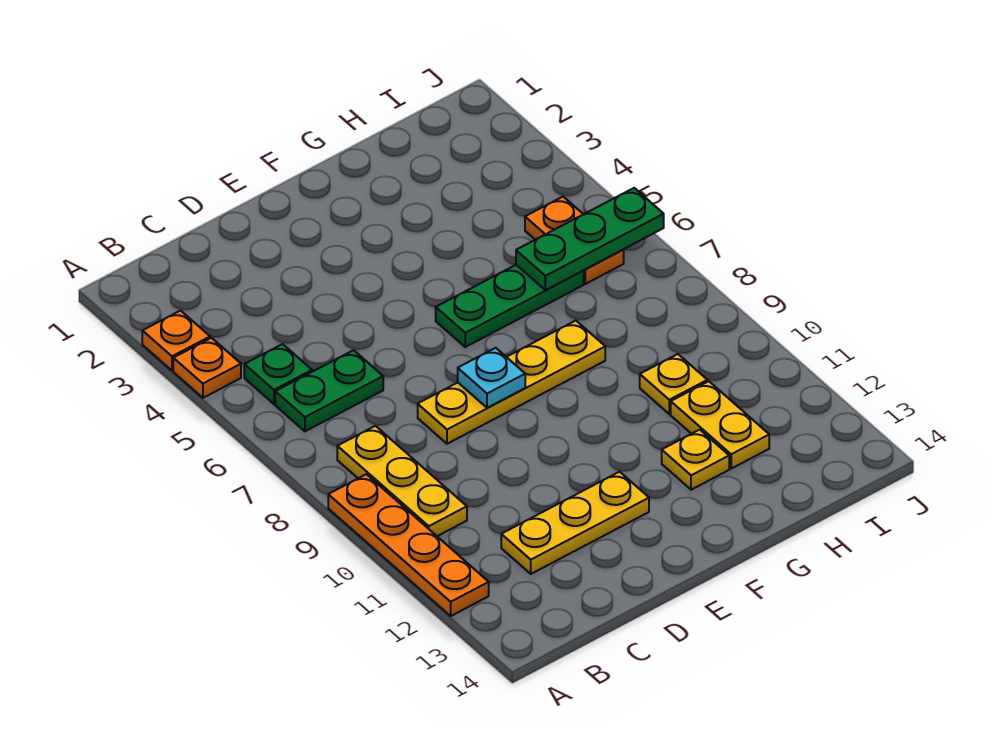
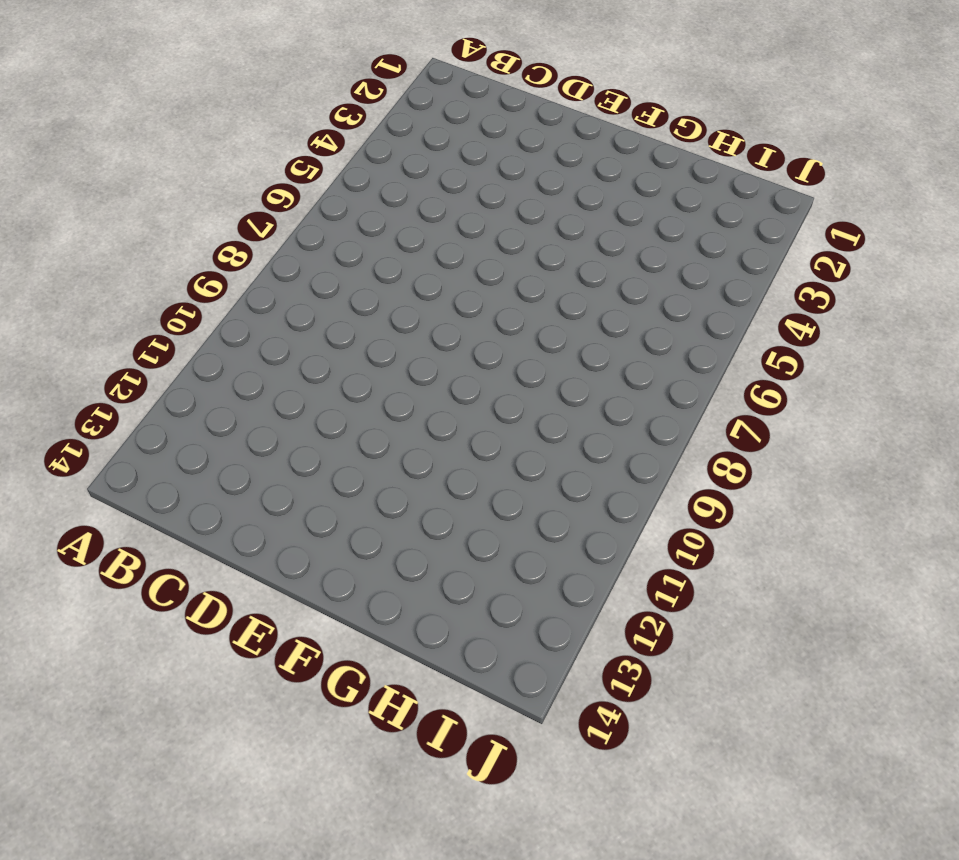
none -> orange plate A3 level 1
none -> orange plate A4 level 1
none -> orange plate A9:A12 level 1

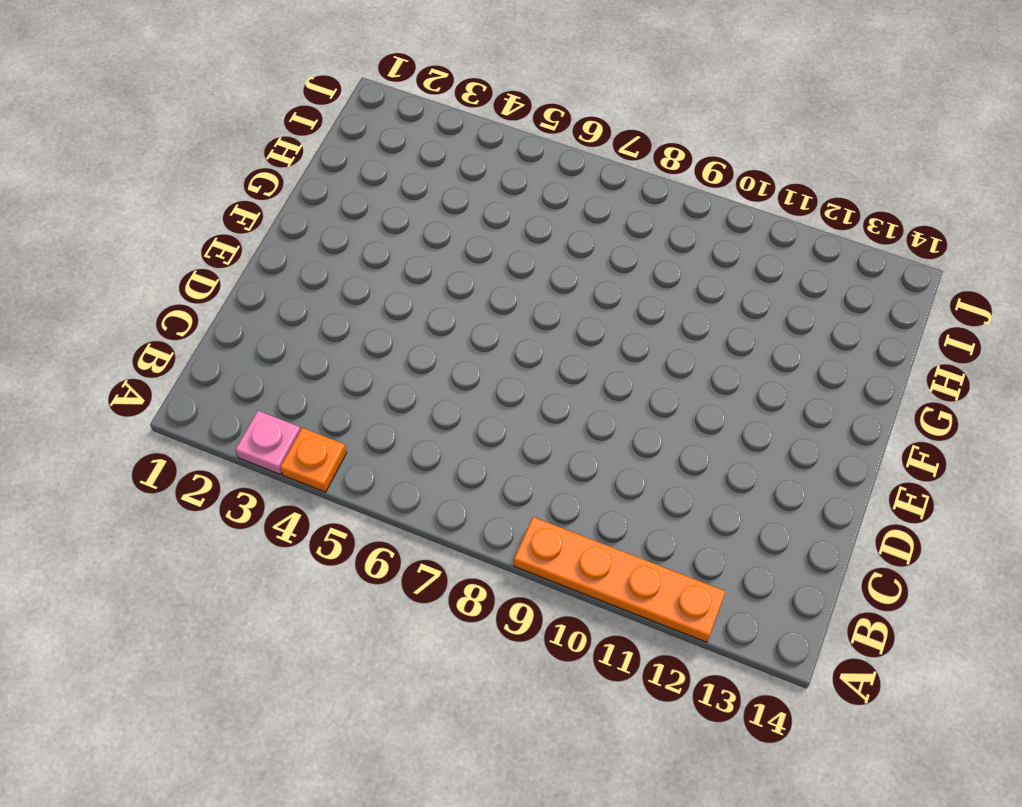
pink plate A3 level 1 -> orange plate A3 level 1
none -> green plate B5 level 1
none -> green plate B6:C6 level 1
none -> yellow plate B8:B10 level 1

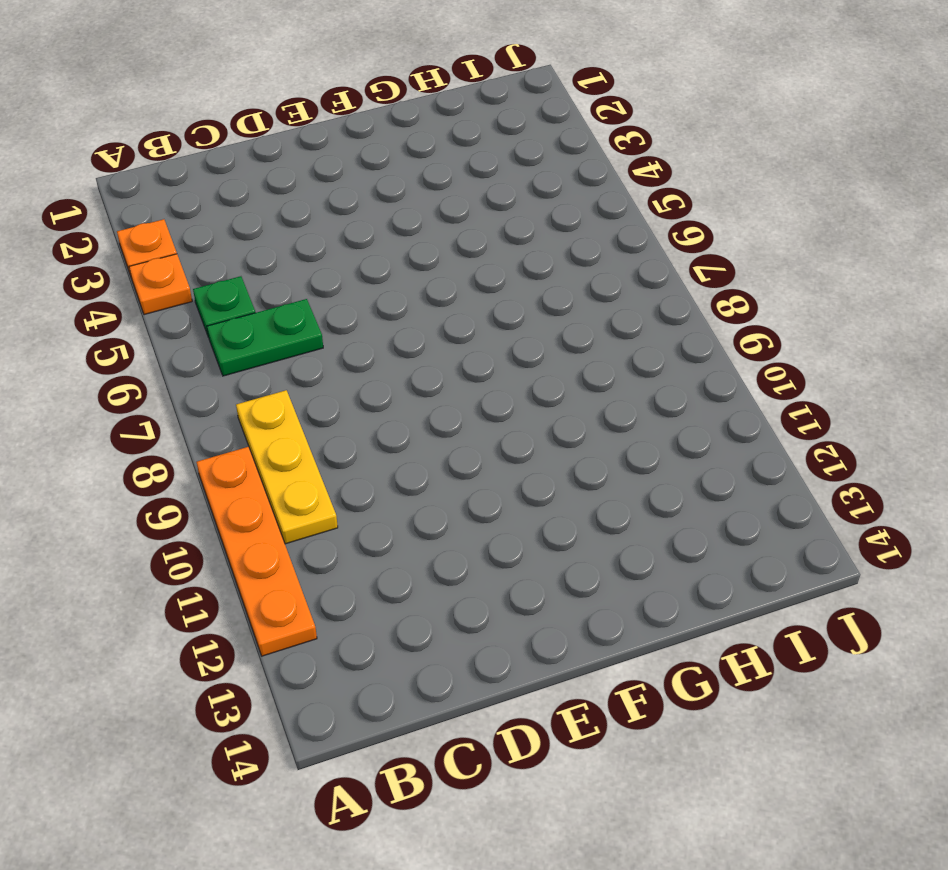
none -> yellow plate C12:E12 level 1
none -> yellow plate D8:G8 level 1
none -> green plate F6:H6 level 1

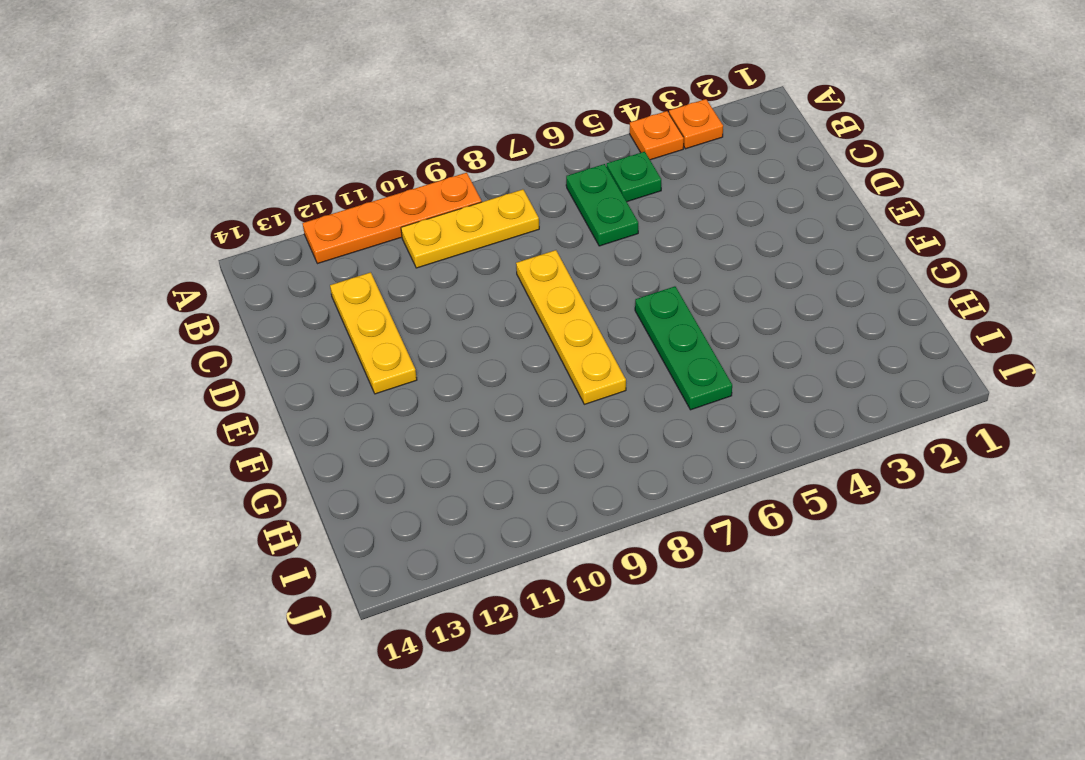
none -> yellow plate G12 level 1
none -> yellow plate H10 level 1
none -> yellow plate H11:H12 level 1

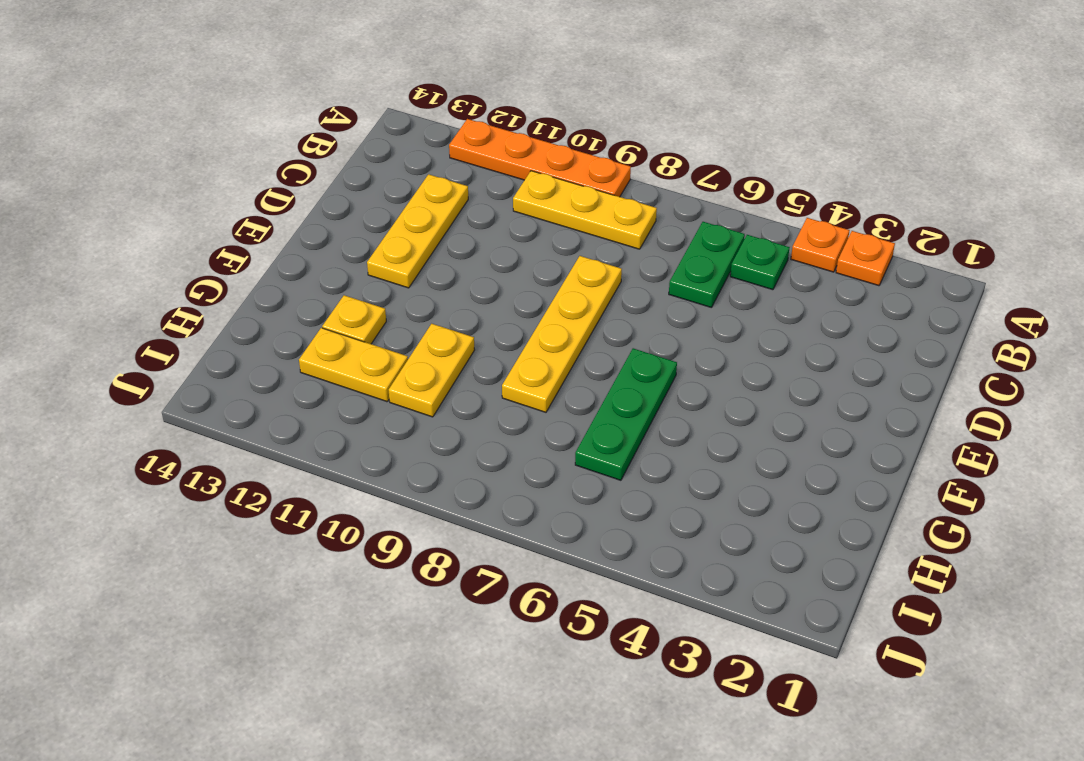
yellow plate G10:H10 level 1 -> yellow plate H10 level 1
none -> orange plate I5:I6 level 1
none -> cyan plate E8 level 2
none -> green plate H6:J6 level 2

